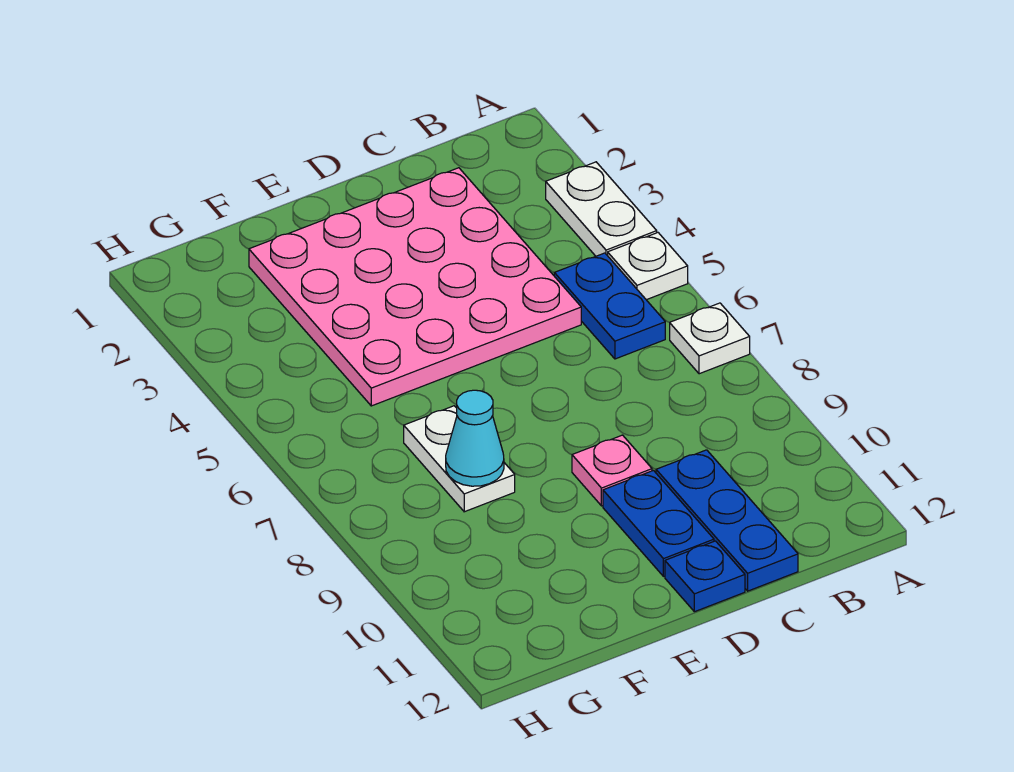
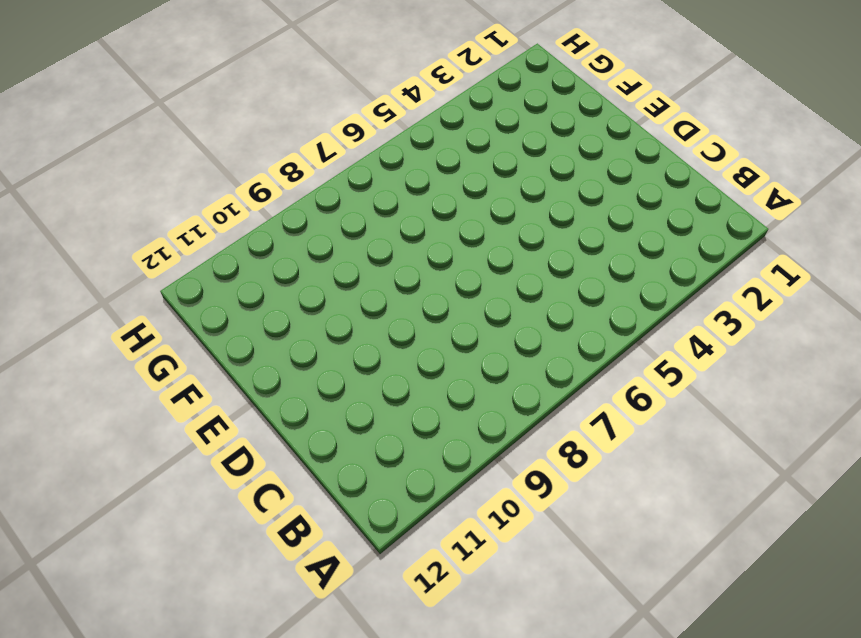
none -> white plate A3:A4 level 1
none -> white plate A5 level 1

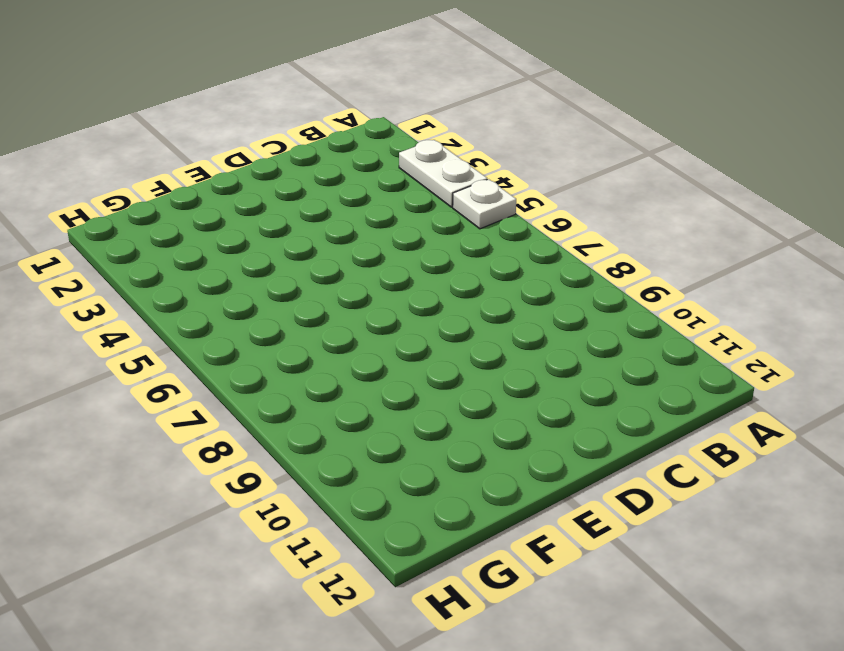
none -> white plate A7 level 1
none -> blue plate B5:B6 level 1

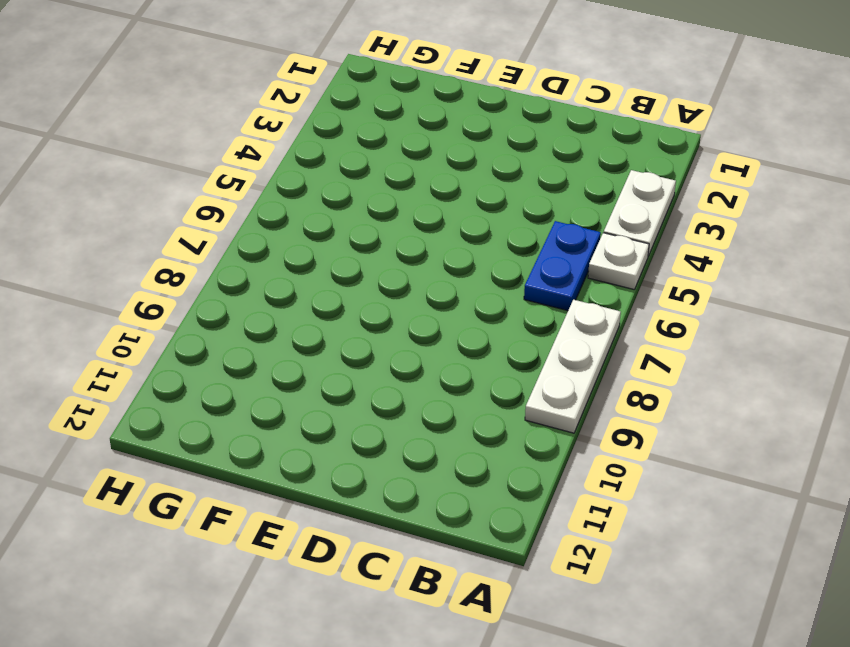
white plate A7:A9 level 1 -> white plate A7 level 1
none -> pink plate C2:F5 level 1
none -> blue plate C10:C12 level 1

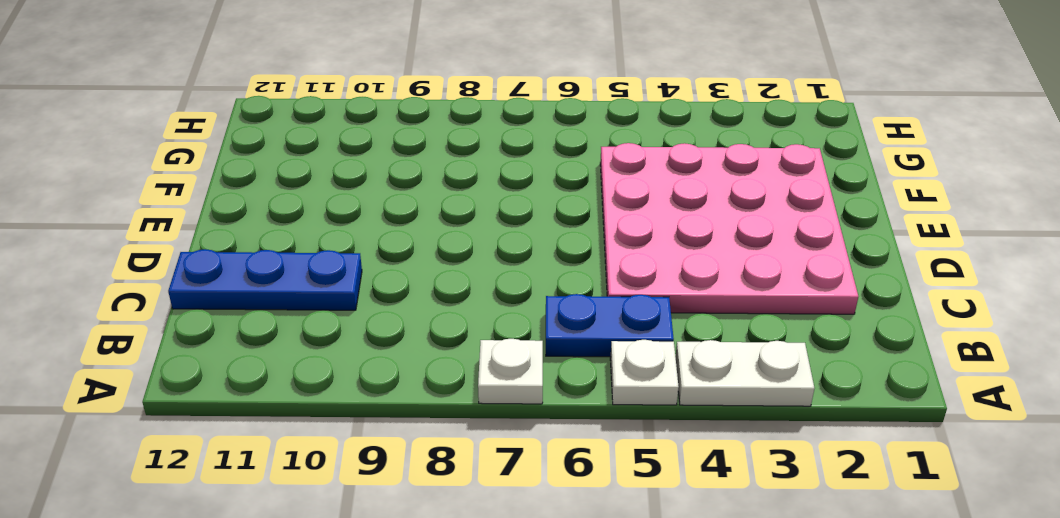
none -> pink plate D9 level 1
none -> blue plate D10:D11 level 1

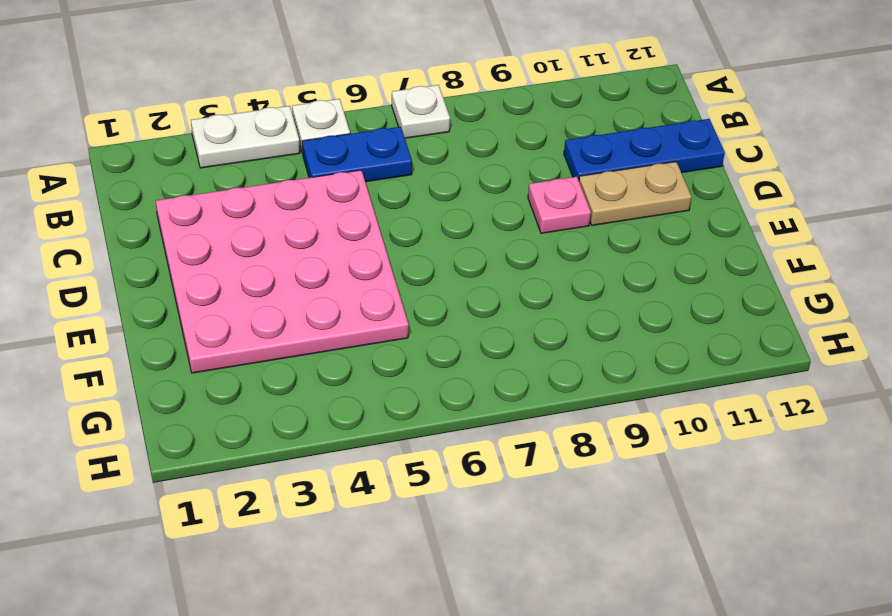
tan plate D10:D11 level 1 -> blue plate D10:D11 level 1
none -> blue plate D12 level 1
none -> white plate F7:F8 level 1

